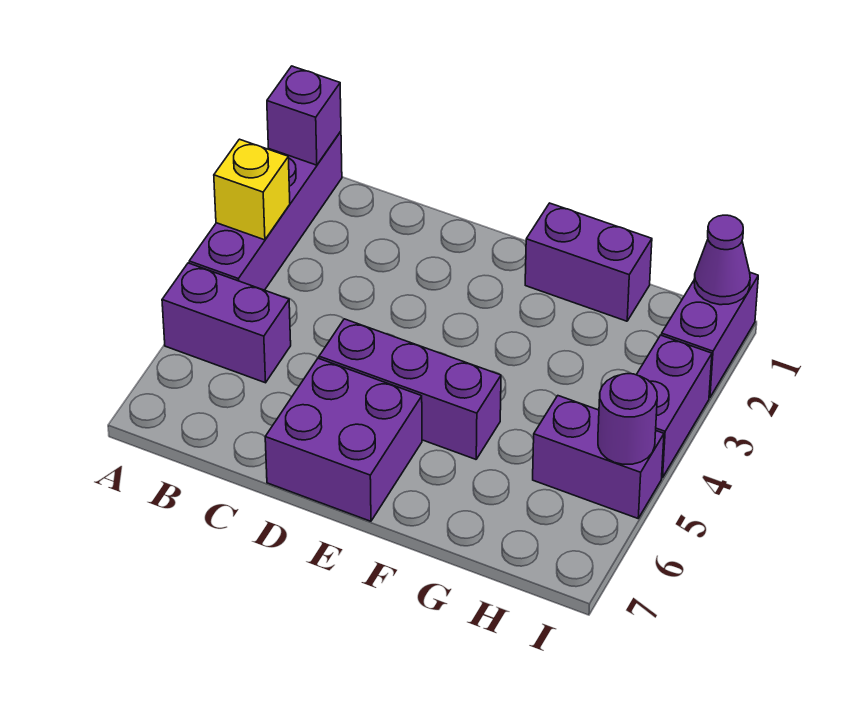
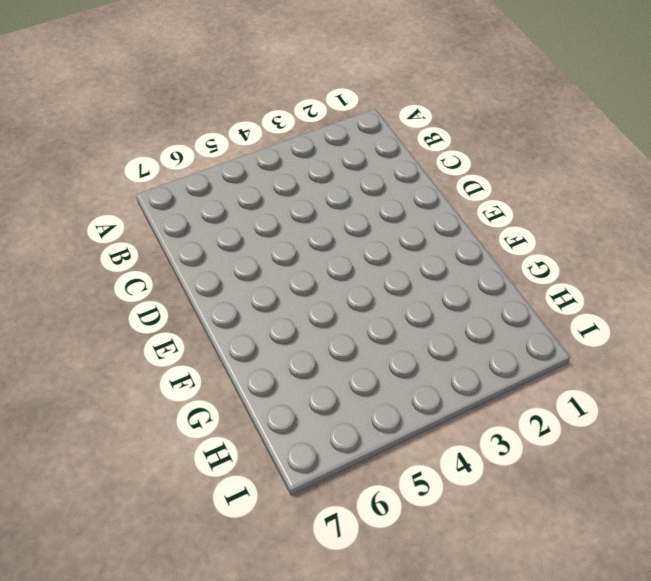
none -> purple brick A1:A4 level 1
none -> purple brick A5:B5 level 1
none -> purple brick D5:F5 level 1

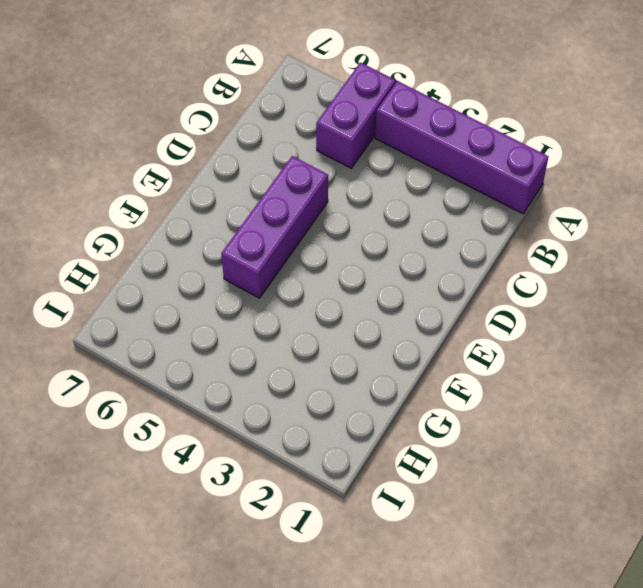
none -> purple brick D6:E7 level 1
none -> purple brick F1:G1 level 1
none -> purple brick H5:I5 level 1

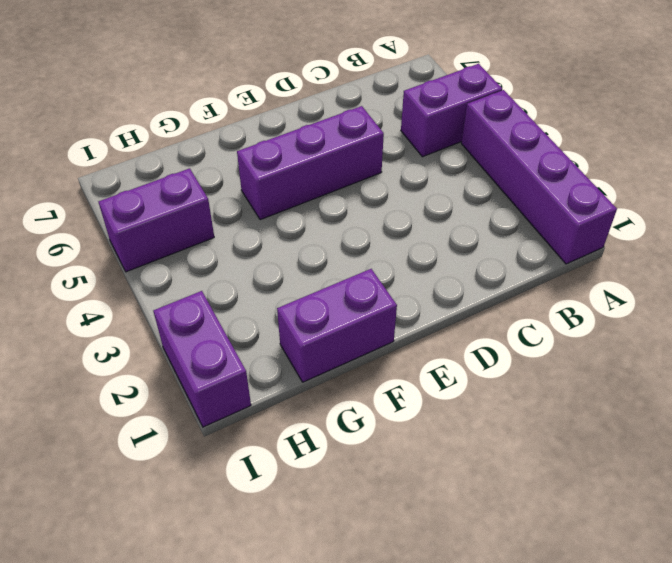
none -> purple brick D6:E7 level 1
none -> purple brick I3:I4 level 1
none -> purple brick A1 level 2

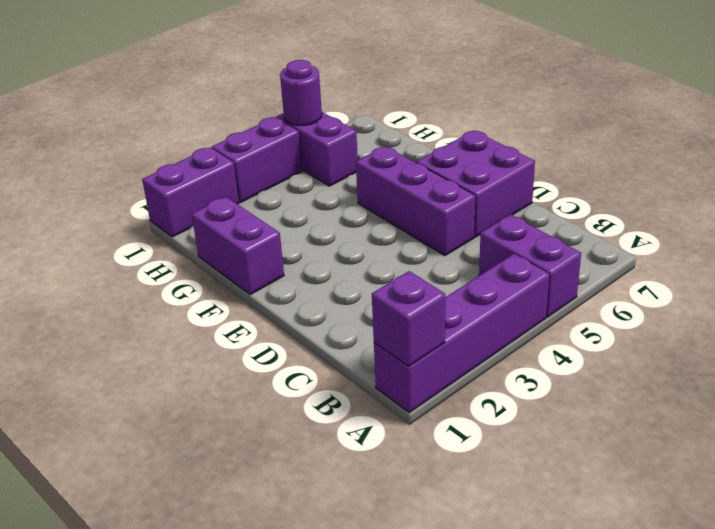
none -> yellow brick A3 level 2
none -> purple cone I1 level 2

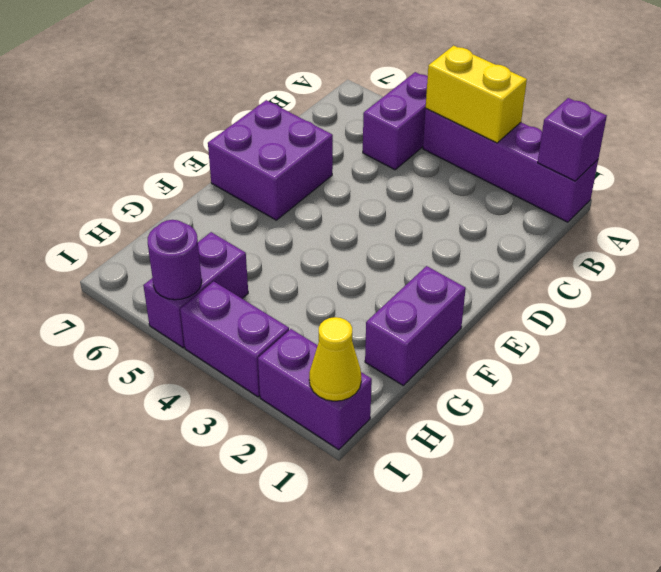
yellow brick A3:A4 level 2 -> yellow brick A3 level 2
yellow cone I1 level 2 -> purple cone I1 level 2
none -> purple brick D5:F5 level 1

